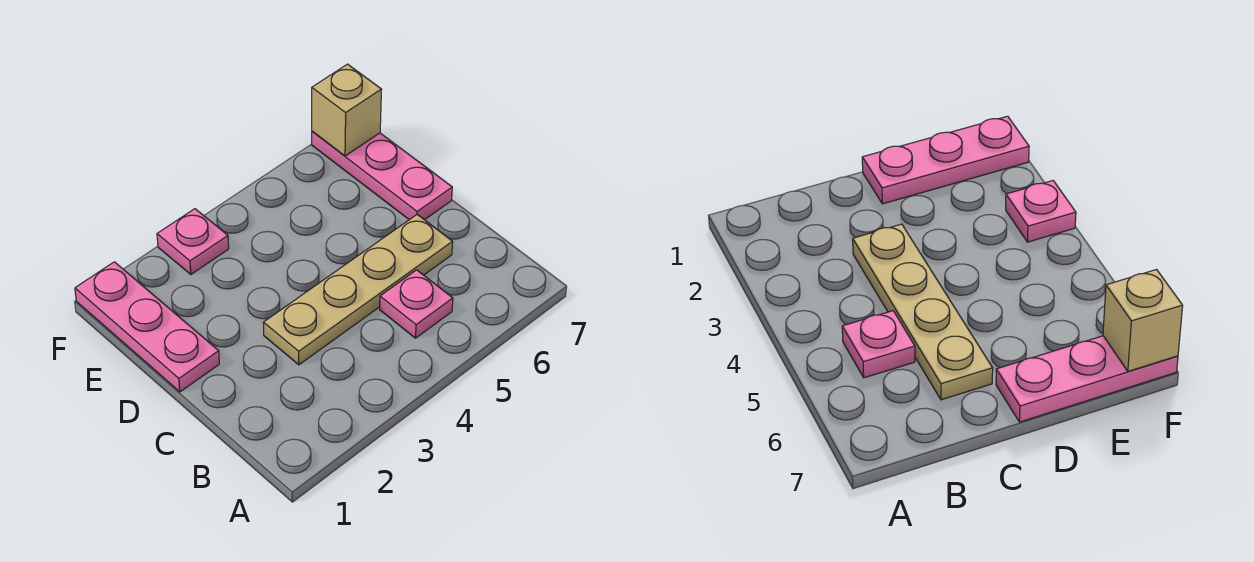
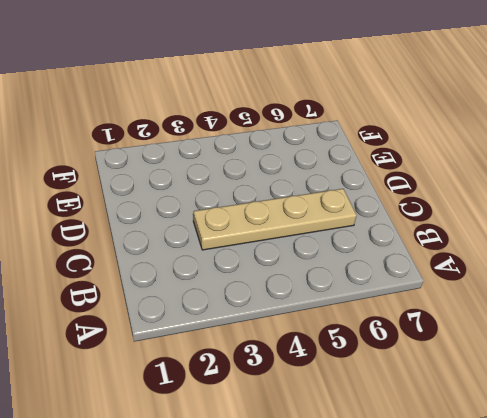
none -> pink plate B5 level 1
none -> pink plate D1:F1 level 1

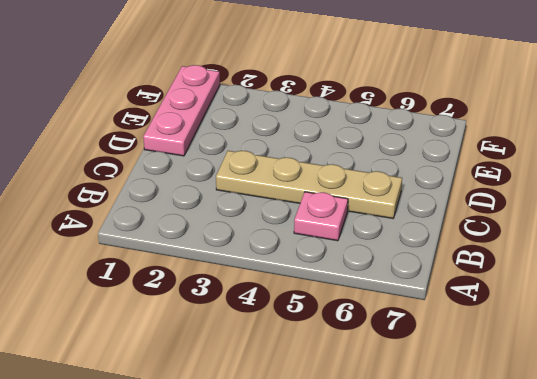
none -> pink plate D7:F7 level 1
none -> pink plate F3 level 1

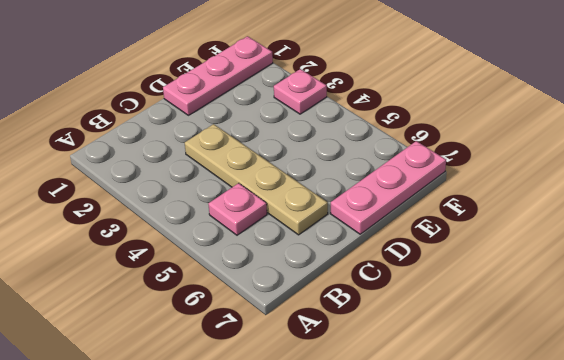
none -> tan brick F7 level 2

